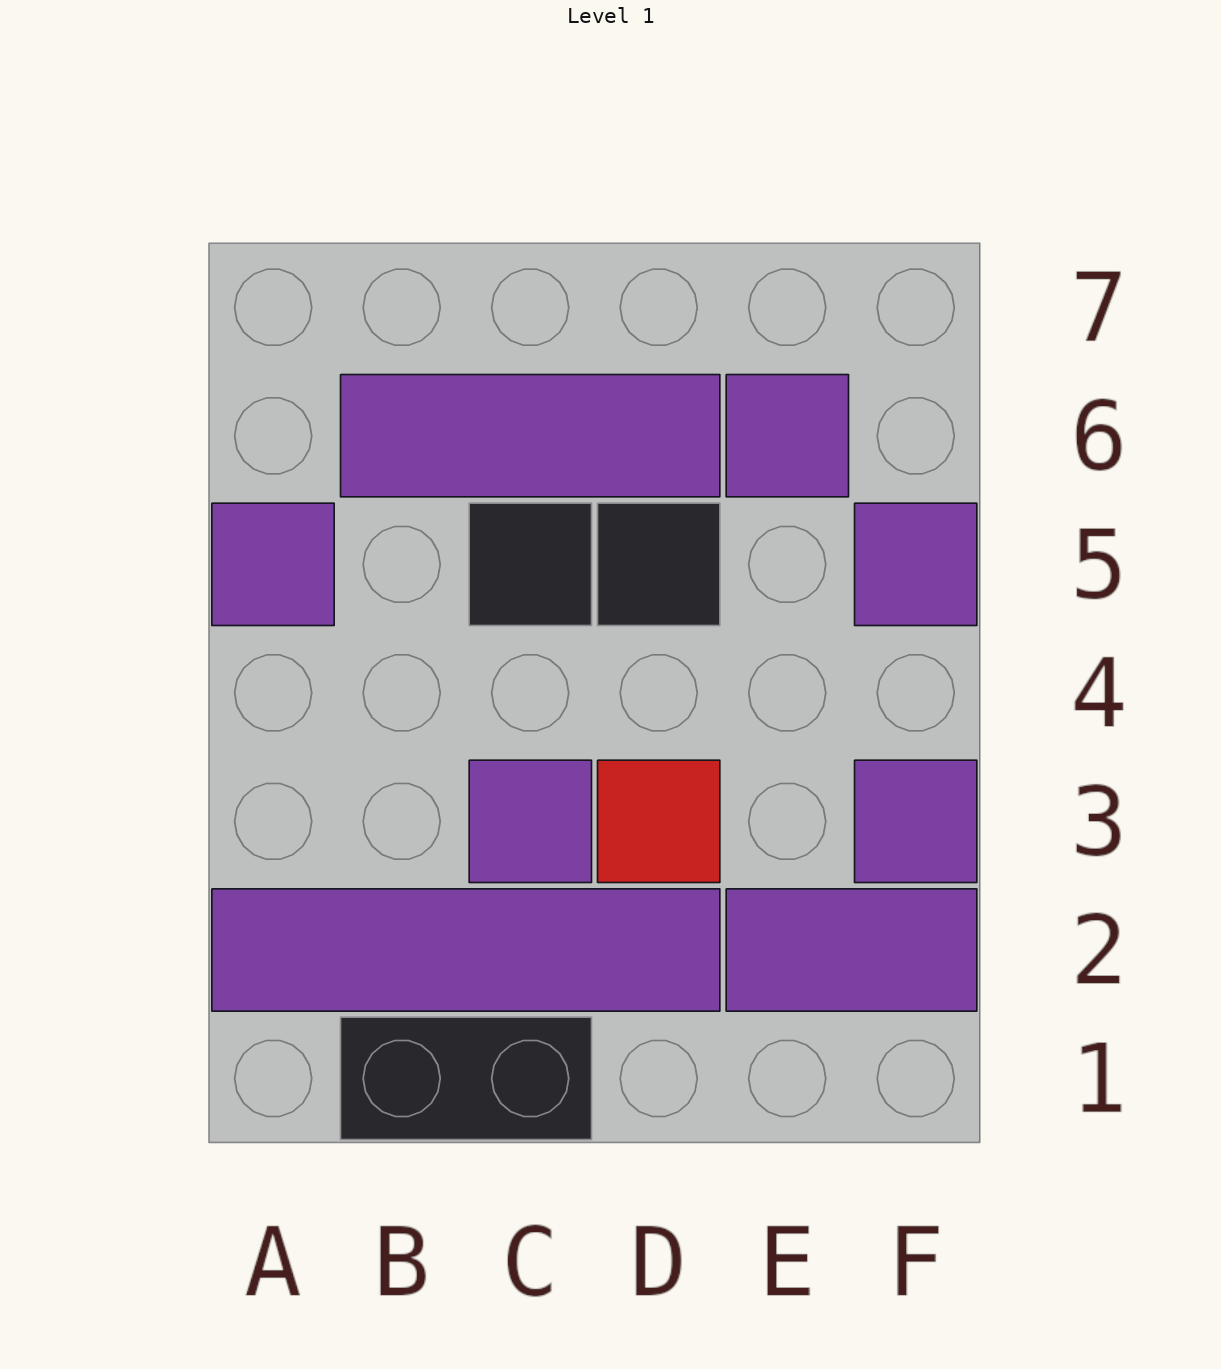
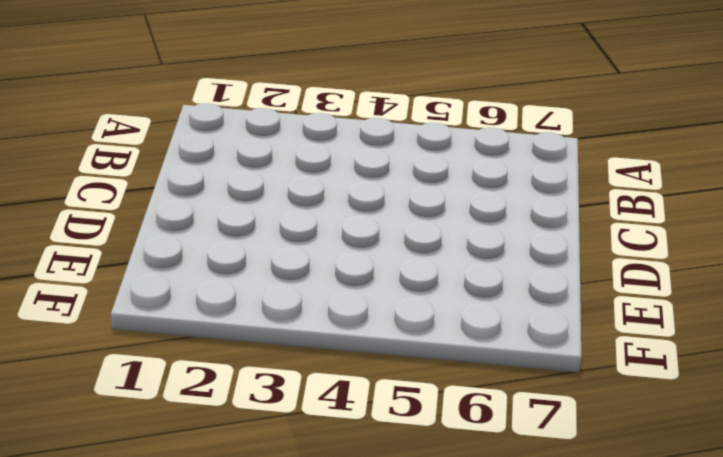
none -> purple tile A2:D2 level 1
none -> purple tile A5 level 1
none -> black brick B1:C1 level 1

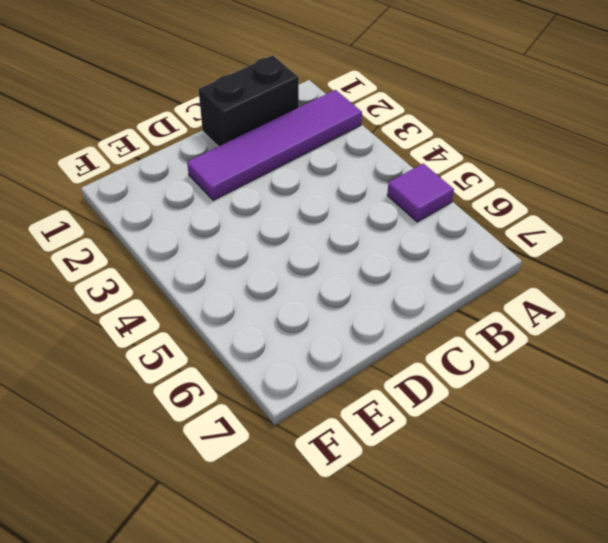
none -> purple tile B6:D6 level 1
none -> purple tile C3 level 1
none -> black tile C5 level 1

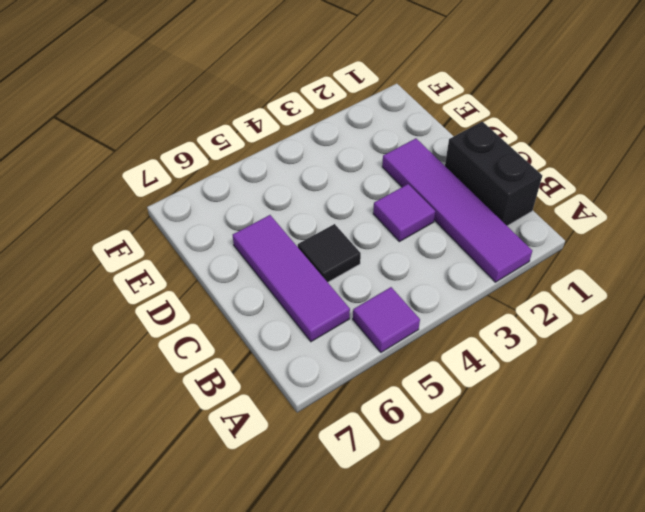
none -> red tile D3 level 1
none -> black tile D5 level 1
none -> purple tile E2:F2 level 1

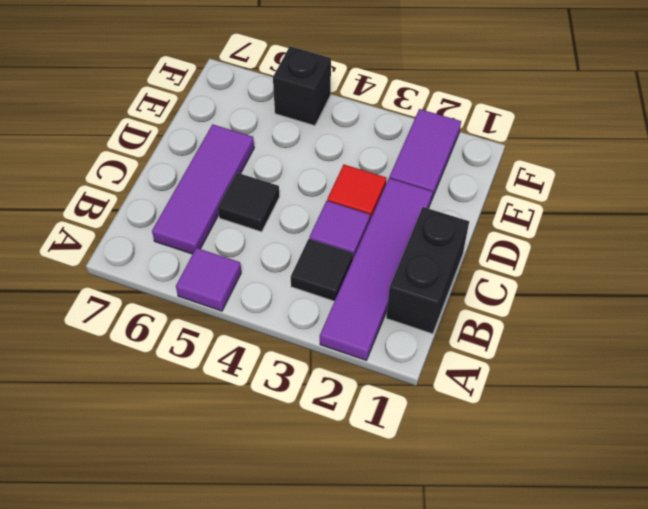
black tile B3 level 1 -> black tile D5 level 1
black brick F5 level 1 -> purple tile F5 level 1
none -> purple tile E6 level 1
none -> purple tile F3 level 1

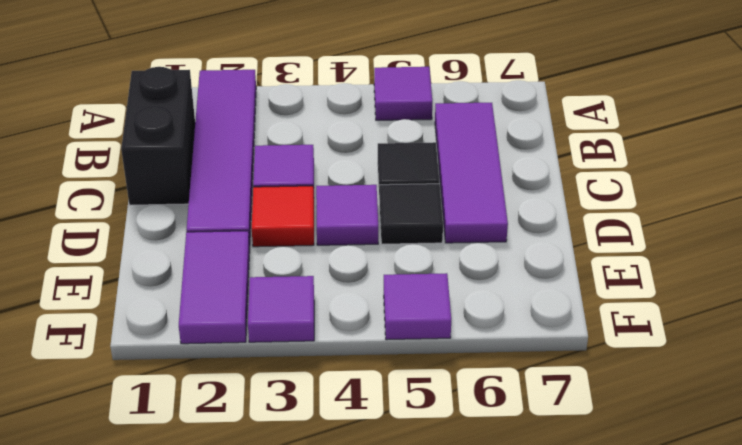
purple tile D4 level 1 -> purple tile E6 level 1

